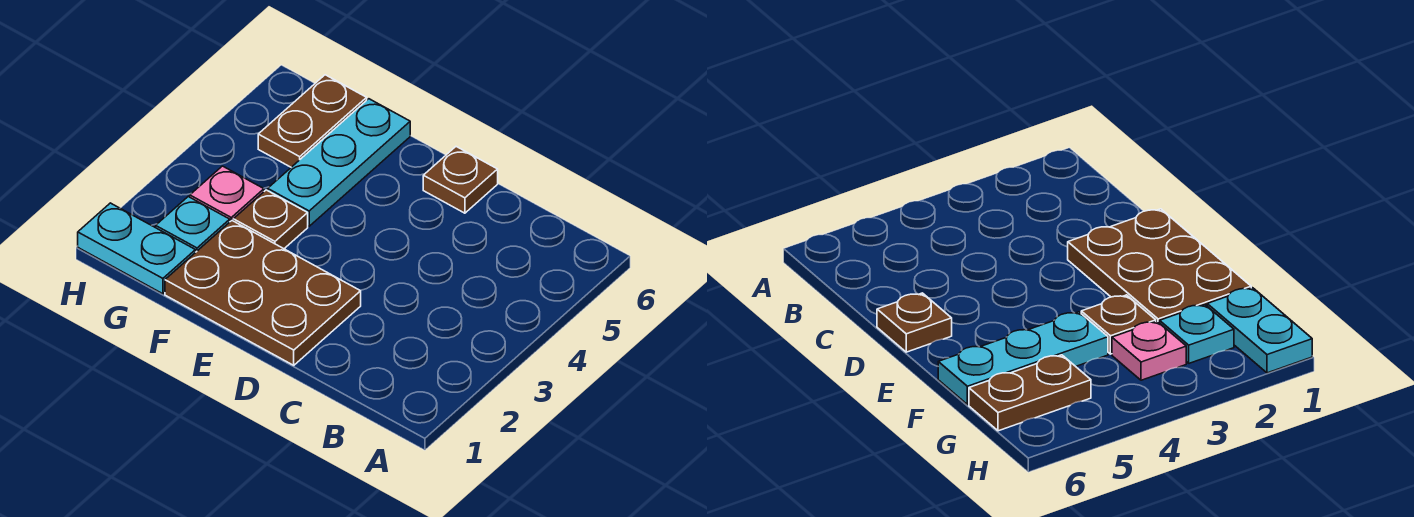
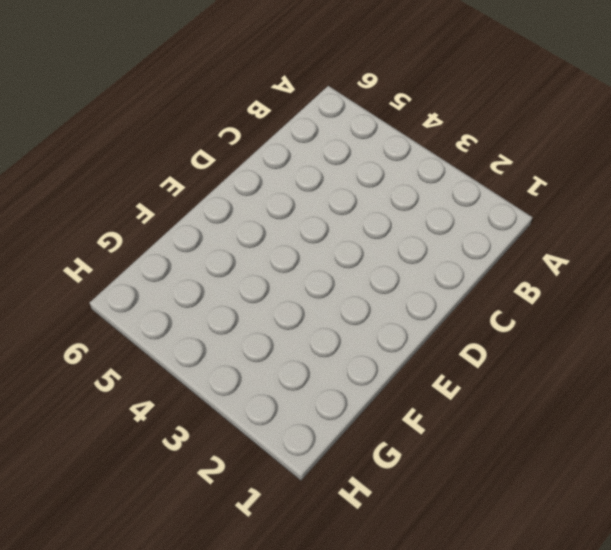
none -> brown plate D1:F2 level 1
none -> brown plate D6 level 1

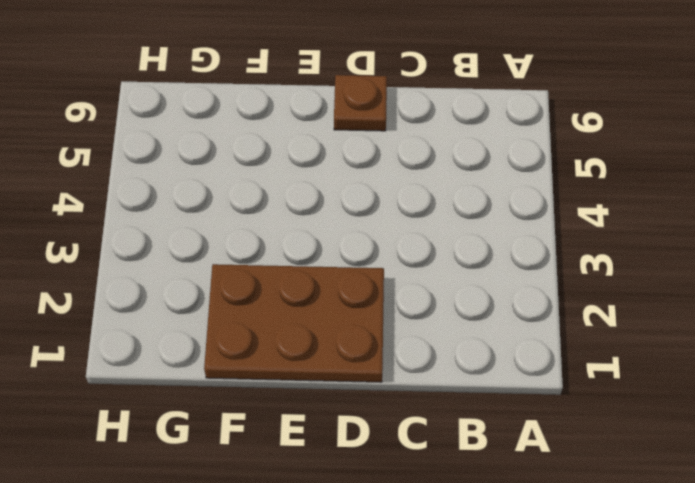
none -> brown plate F3 level 1
none -> cyan plate F4:F6 level 1

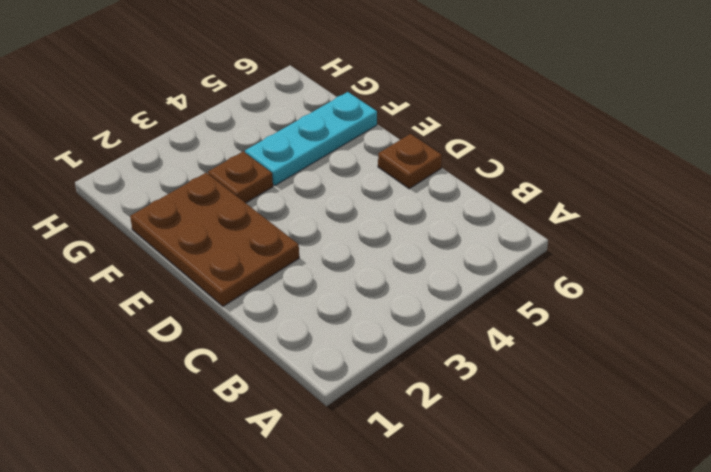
none -> cyan plate G1:H1 level 1
none -> cyan plate G2 level 1

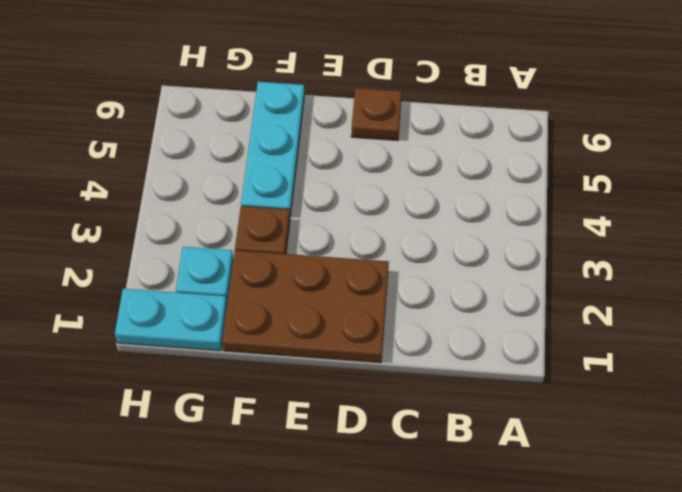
none -> pink plate G3 level 1
none -> brown plate G5:G6 level 1

